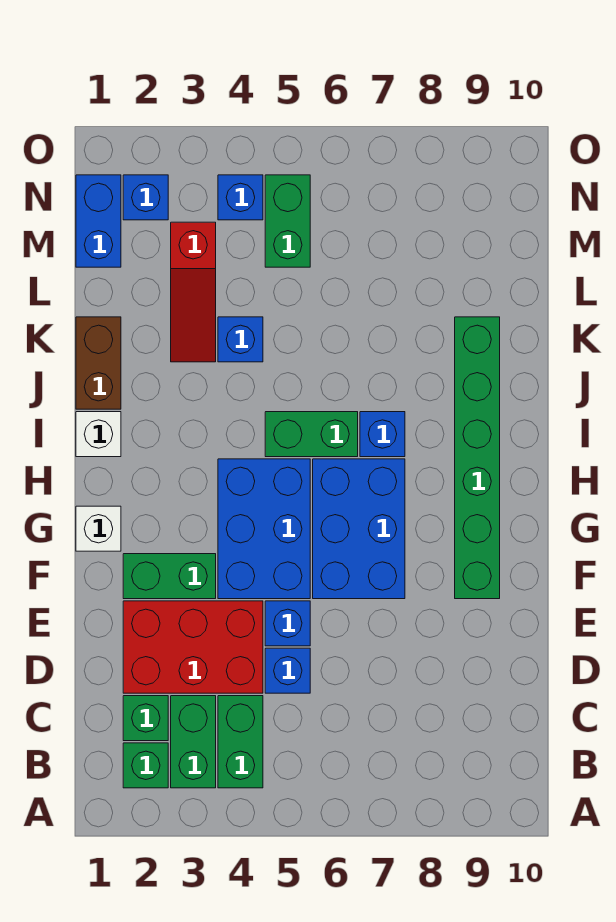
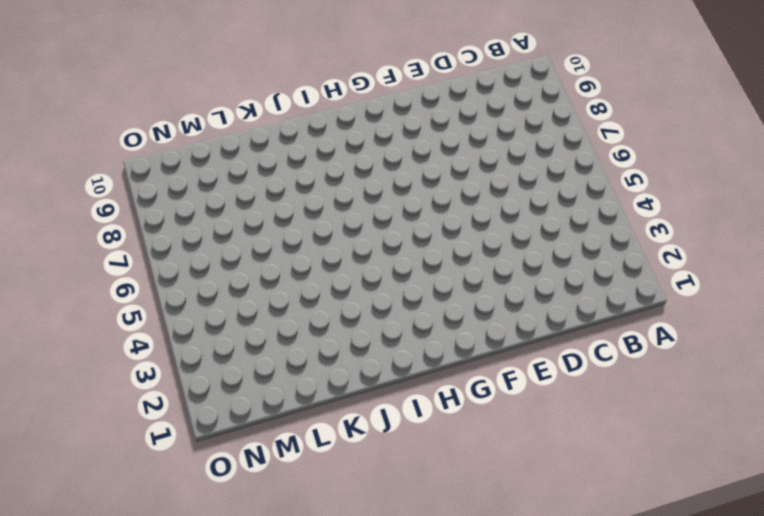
none -> green brick B2 level 1
none -> green brick B3:C3 level 1
none -> green brick B4:C4 level 1

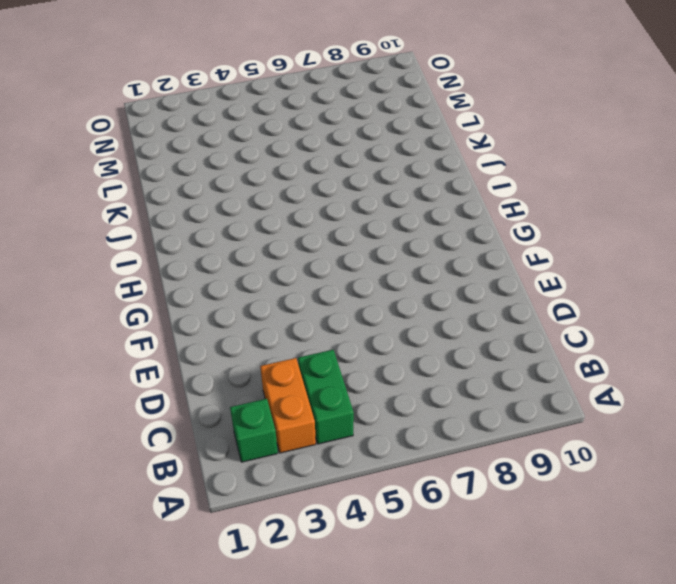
orange brick B3:C3 level 1 -> green brick B3:C3 level 1
none -> green brick C2 level 1
none -> red brick D2:E4 level 1
none -> blue brick D5 level 1

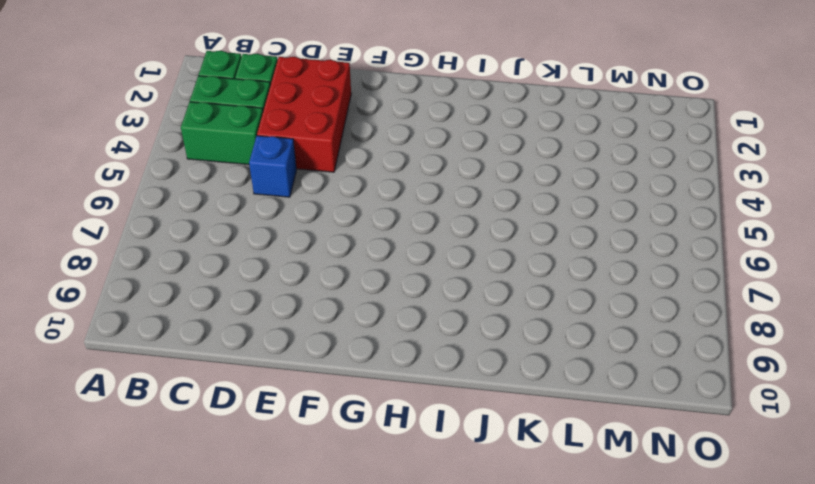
none -> blue brick E5 level 1
none -> green brick F2:F3 level 1
none -> blue brick F4:H5 level 1

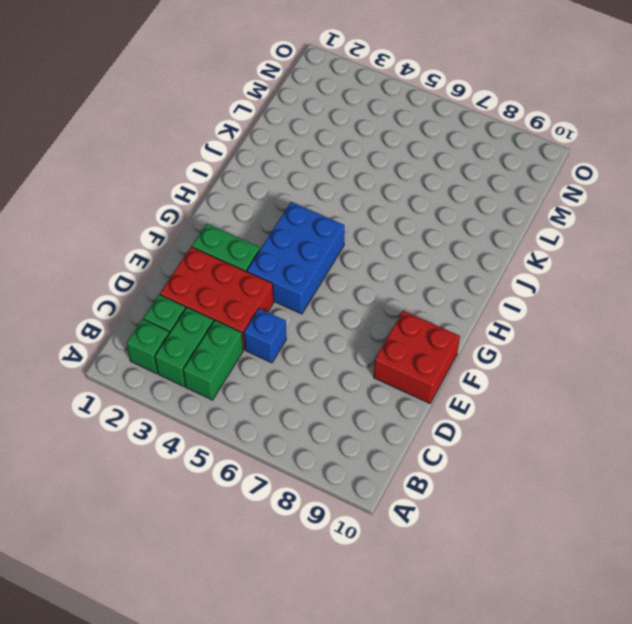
red brick E9:F10 level 1 -> green brick F9:K9 level 1
none -> blue brick E5 level 1
none -> blue brick F6:H7 level 1
none -> white brick G1 level 1

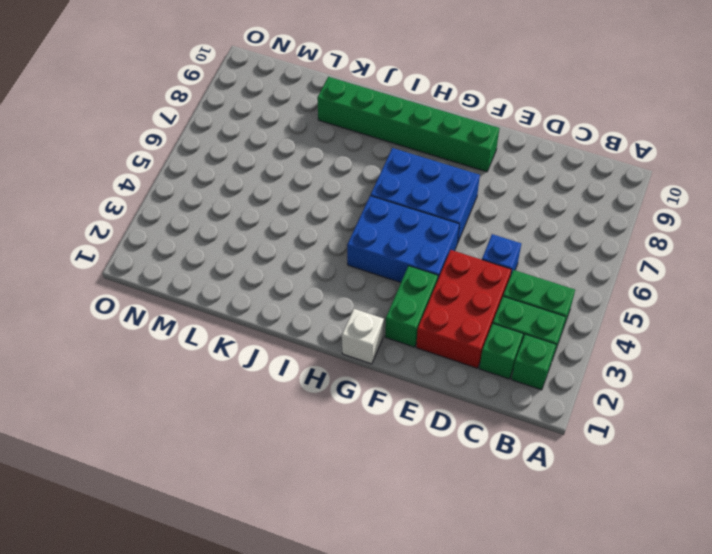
none -> blue brick E5 level 1
none -> white brick I1 level 1
none -> green brick I5:I6 level 1

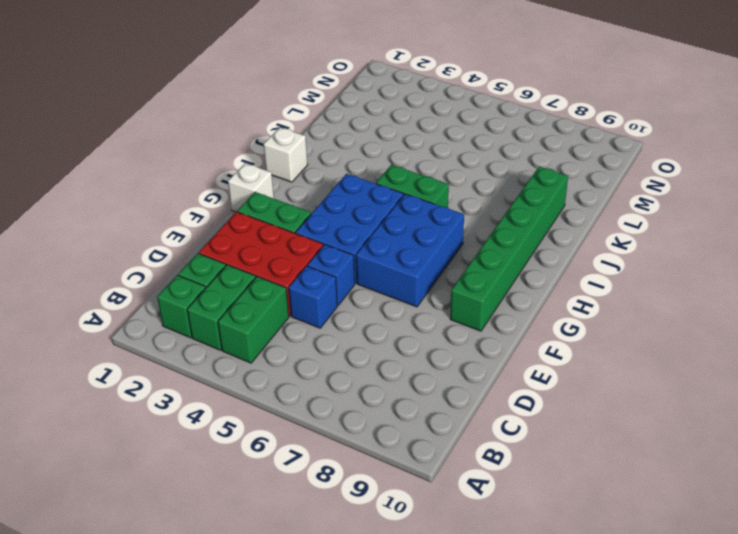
none -> blue brick I7 level 1
none -> brown brick J1:K1 level 1
none -> red slope K3:M3 level 1 top M

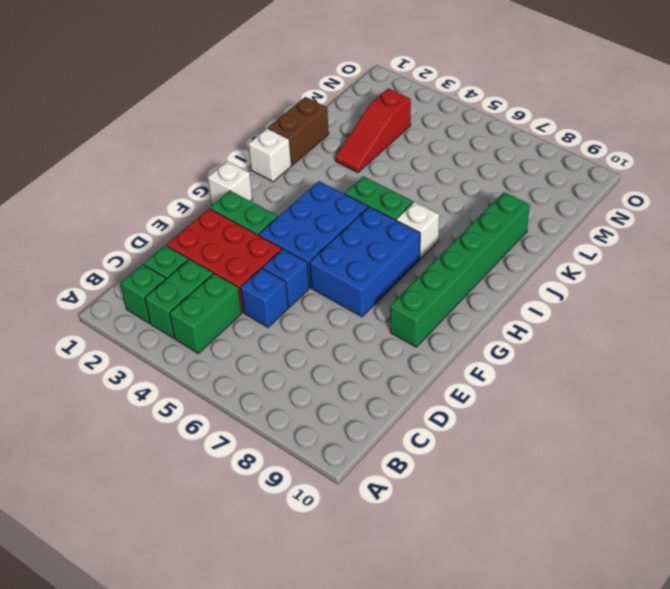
white brick I7 level 1 -> blue brick I7 level 1
none -> blue brick K4 level 1
none -> blue brick M1:N1 level 1
none -> green brick M5:N5 level 1

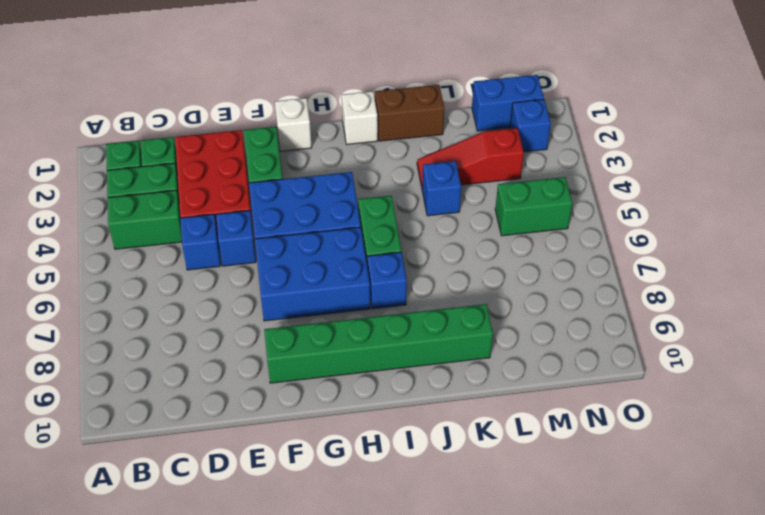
none -> blue brick N4 level 1

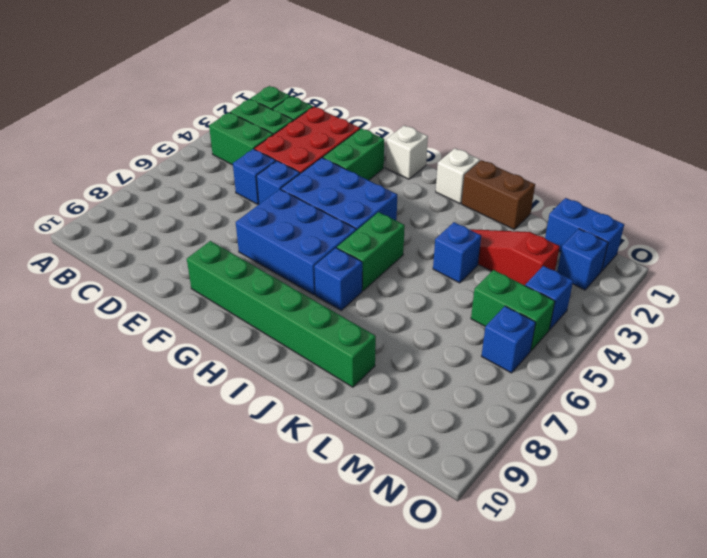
blue brick N6 level 1 -> none

